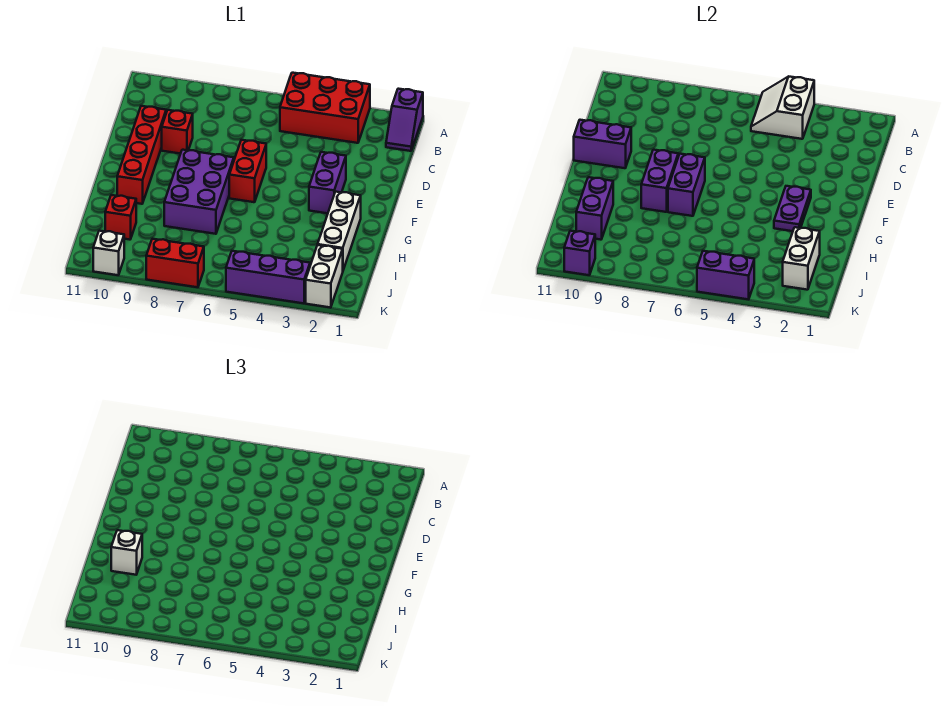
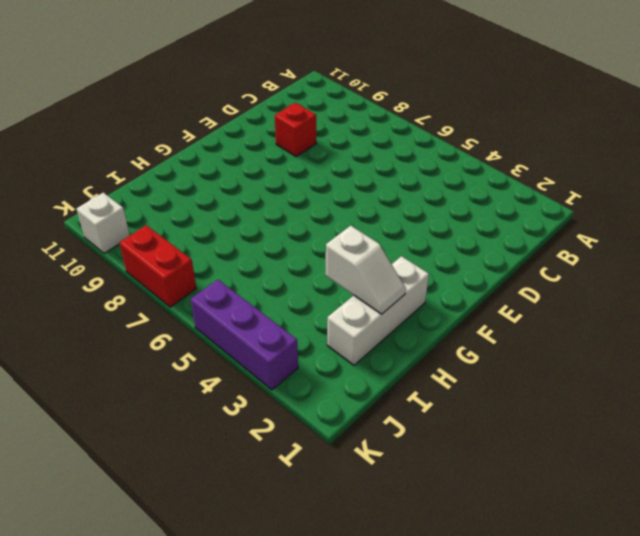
white slope H2:H3 level 2 top 3 -> none
none -> purple slope A1:B1 level 1 top A
none -> red brick A3:B5 level 1
none -> red brick D10:G10 level 1

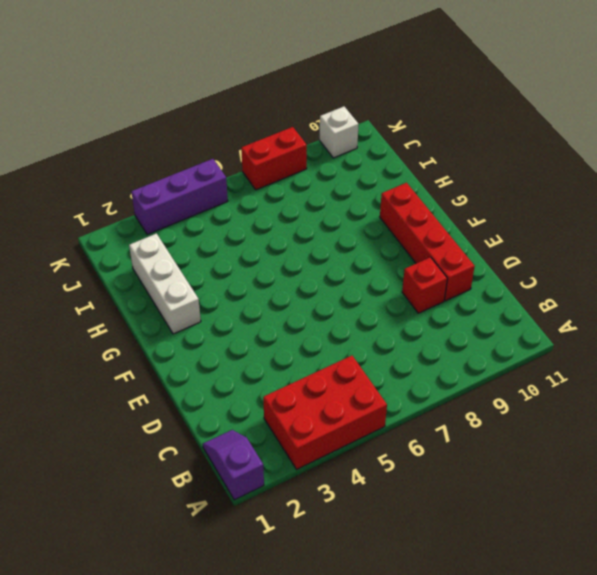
none -> purple brick E3:F3 level 1
none -> red brick E6:F6 level 1
none -> purple brick F7:H8 level 1

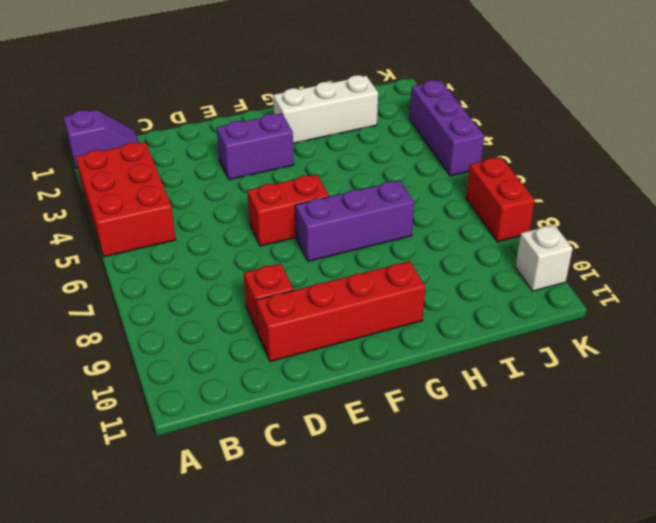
purple brick F7:H7 level 1 -> purple brick F7:H8 level 1
none -> red brick I10 level 1
none -> white brick J2:K2 level 1
none -> white slope A4:B5 level 2 top 4

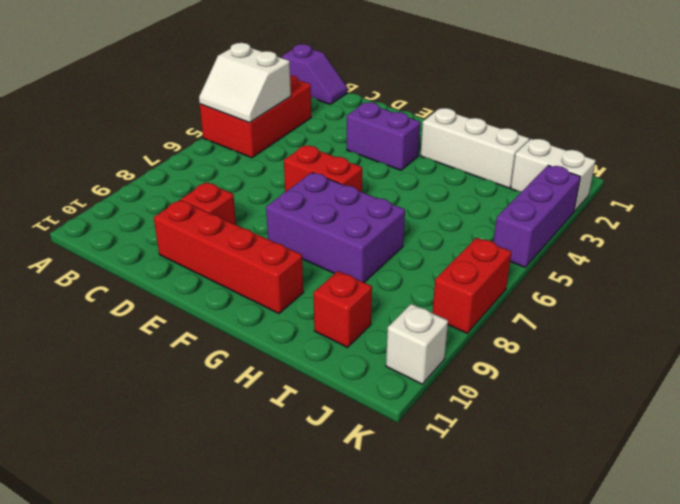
none -> purple brick E10:E11 level 2
none -> purple plate F3:G3 level 2
none -> purple brick F7:G7 level 2

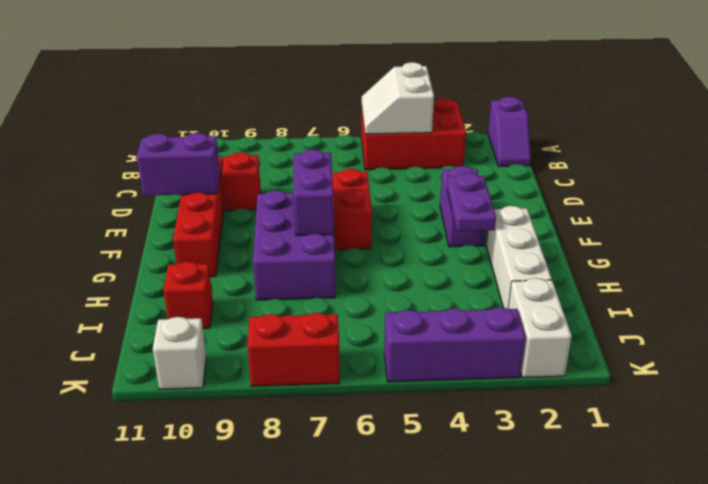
none -> purple brick F8:G8 level 2
none -> purple brick H10:I10 level 2
none -> white brick I2:J2 level 2

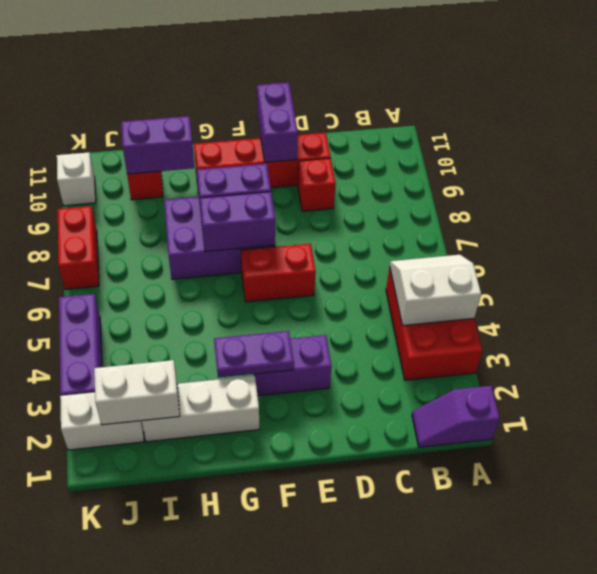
none -> purple brick K4:K5 level 2
none -> purple brick K10 level 2
none -> white brick H10 level 3

